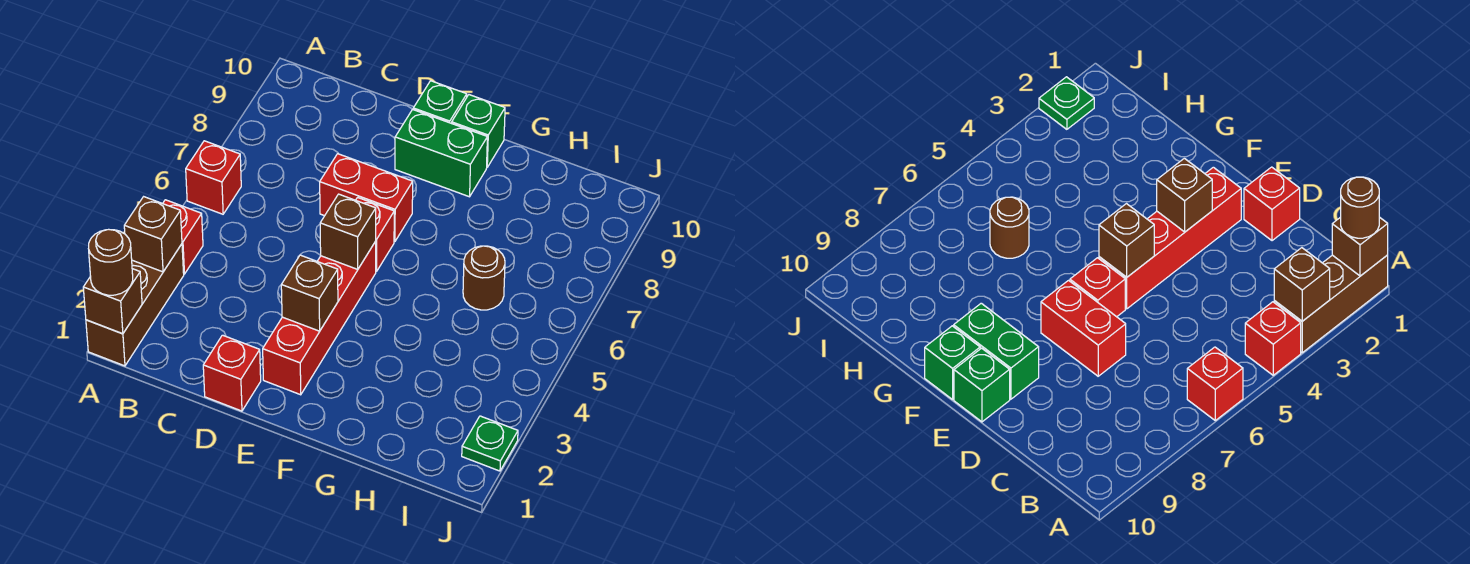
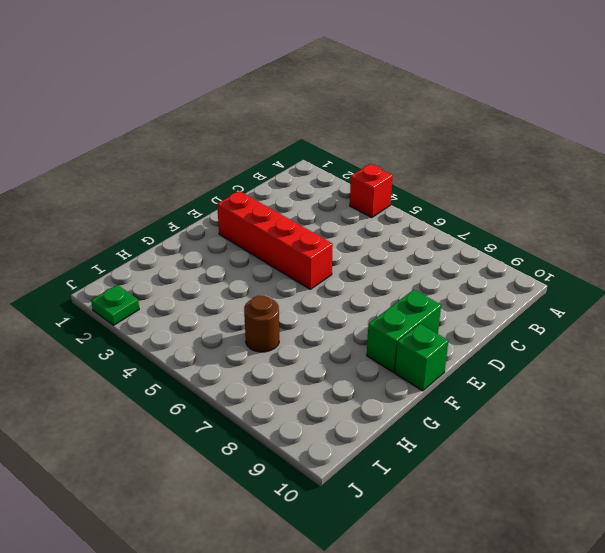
none -> brown brick A1:A3 level 1
none -> red brick A6 level 1
none -> red brick D1 level 1

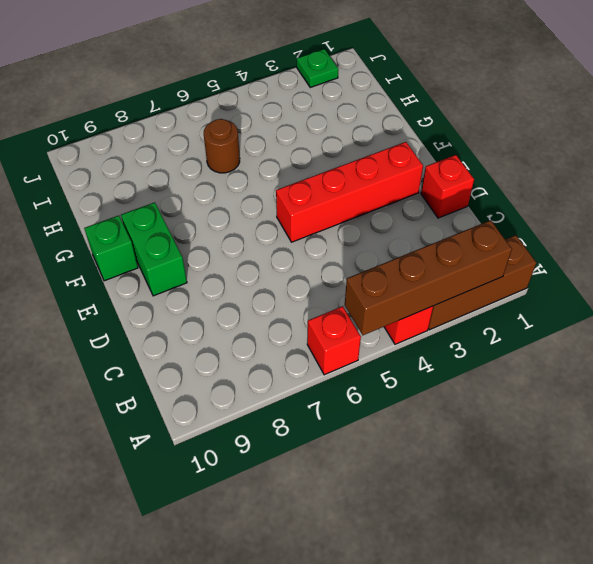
brown brick A2:A5 level 2 -> brown brick A3 level 2
none -> red brick D7:E7 level 1
none -> red brick E6 level 1
none -> green brick E10 level 1

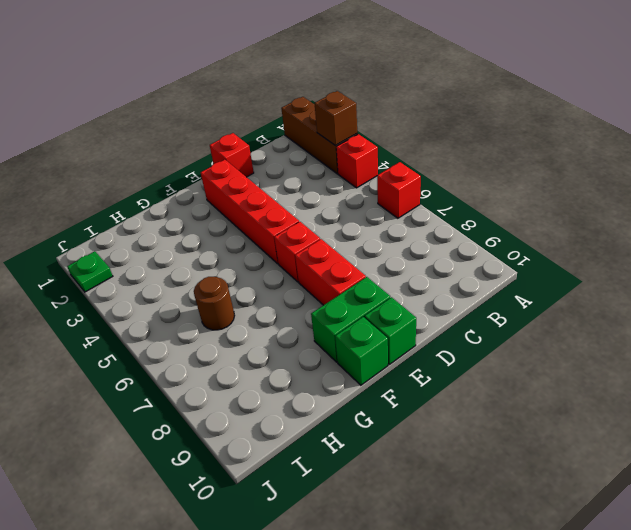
red brick E7:E8 level 1 -> red brick D7:E7 level 1
none -> brown brick A1 level 2
none -> brown brick E3 level 2
none -> brown brick E5 level 2

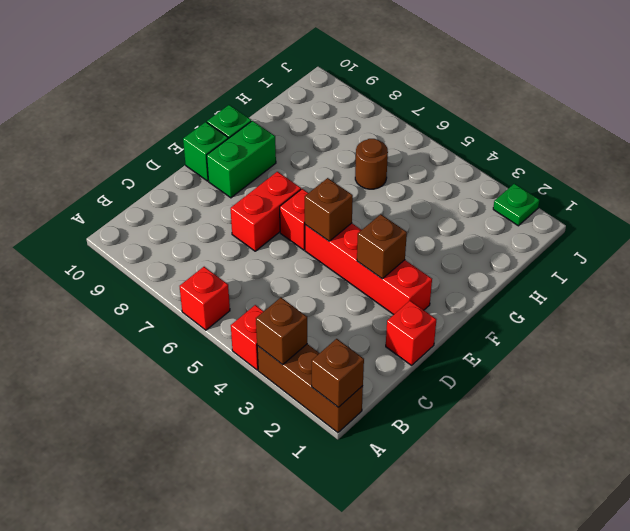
none -> brown round brick A1 level 3

